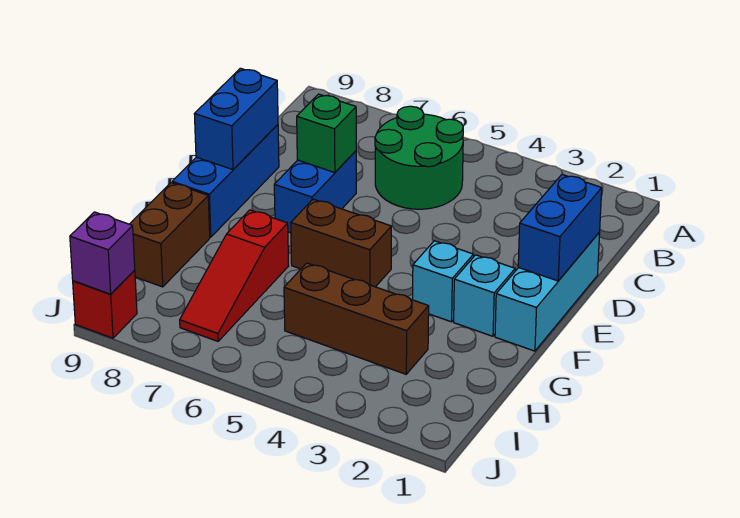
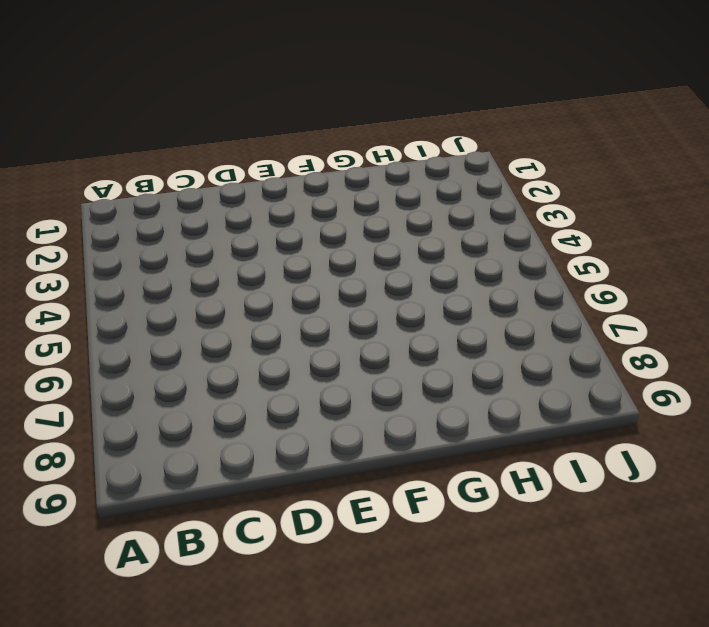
none -> green round brick B5:C6 level 1
none -> cyan brick D1:F1 level 1
none -> blue brick D7:E7 level 1

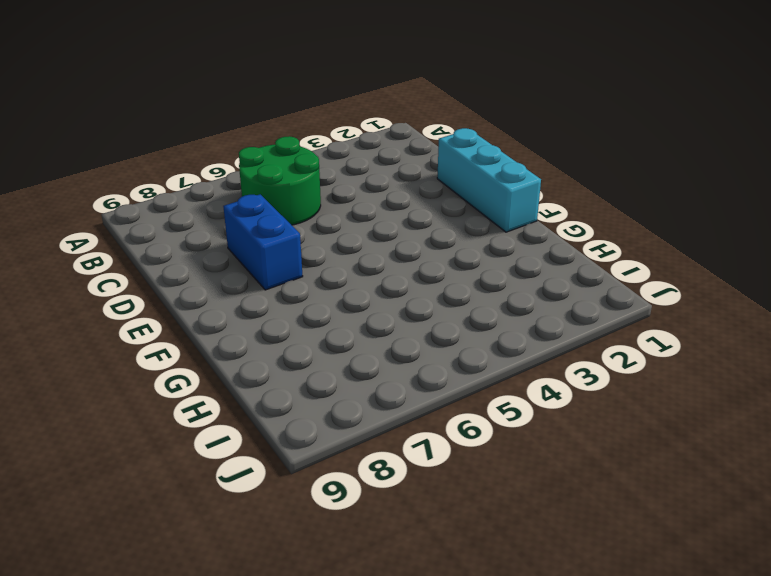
none -> blue brick D9:F9 level 1
none -> cyan brick F2 level 1
none -> cyan brick F3 level 1

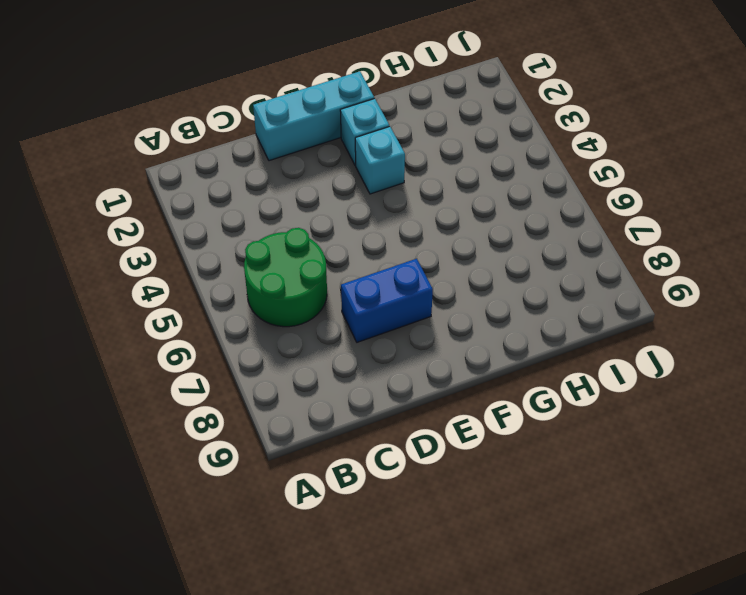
none -> blue brick D9:F9 level 1
none -> brown brick F5:F6 level 1
none -> red slope G7:I7 level 1 top G

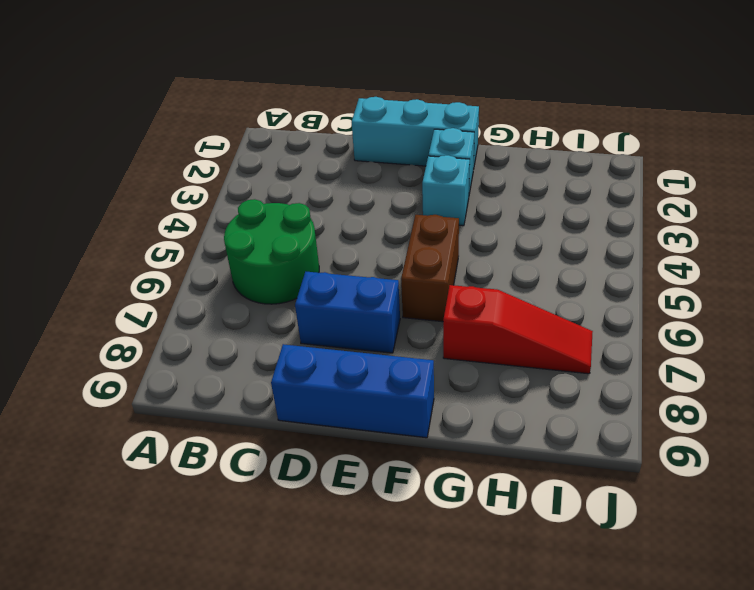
none -> brown brick G9:H9 level 1
none -> brown brick H3:H5 level 1
none -> red brick J9 level 1

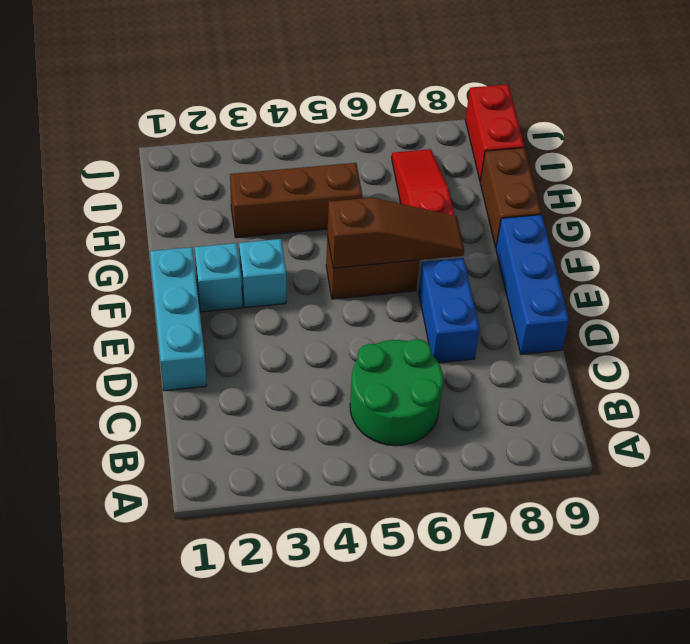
brown slope F5:F7 level 2 top 5 -> none
red brick I9:J9 level 1 -> red brick J9 level 1
none -> blue brick D1:E1 level 2
none -> green brick D7 level 2
none -> blue brick D9:E9 level 2

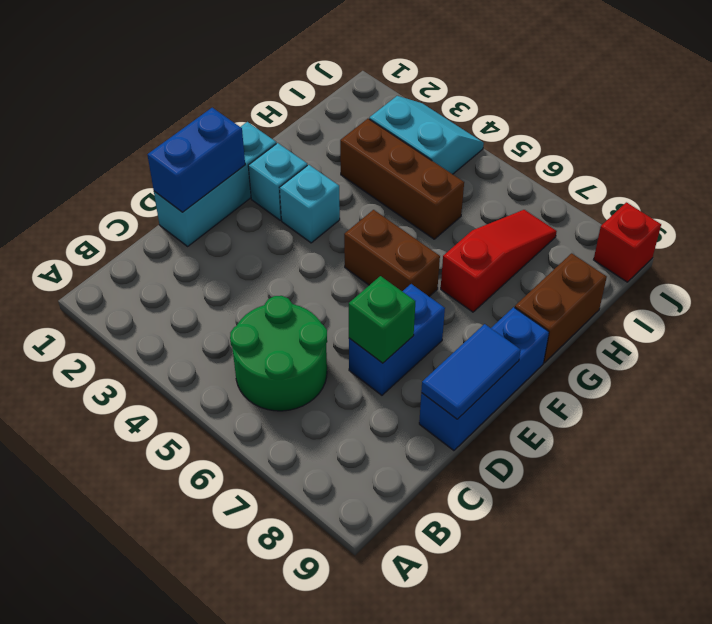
blue tile D9:E9 level 2 -> blue brick D9:E9 level 2
cyan slope I3:J4 level 1 top I -> none
none -> purple brick J9 level 2

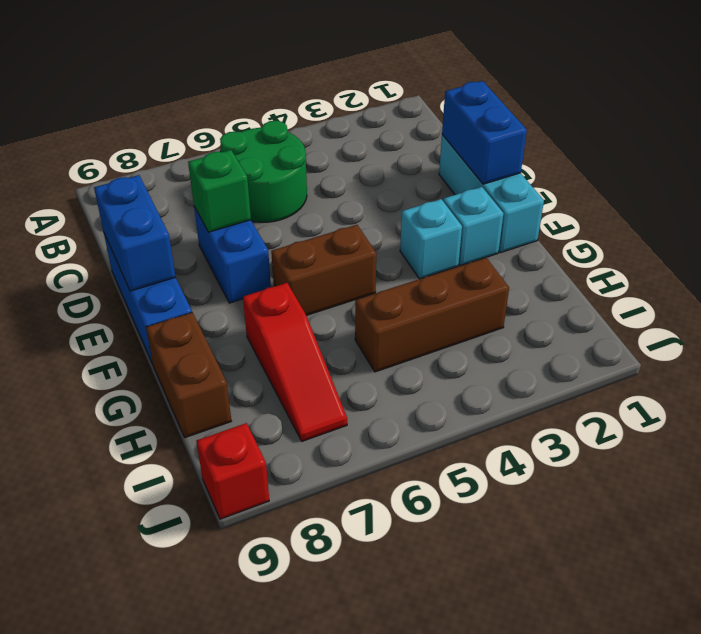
none -> purple brick J9 level 2

